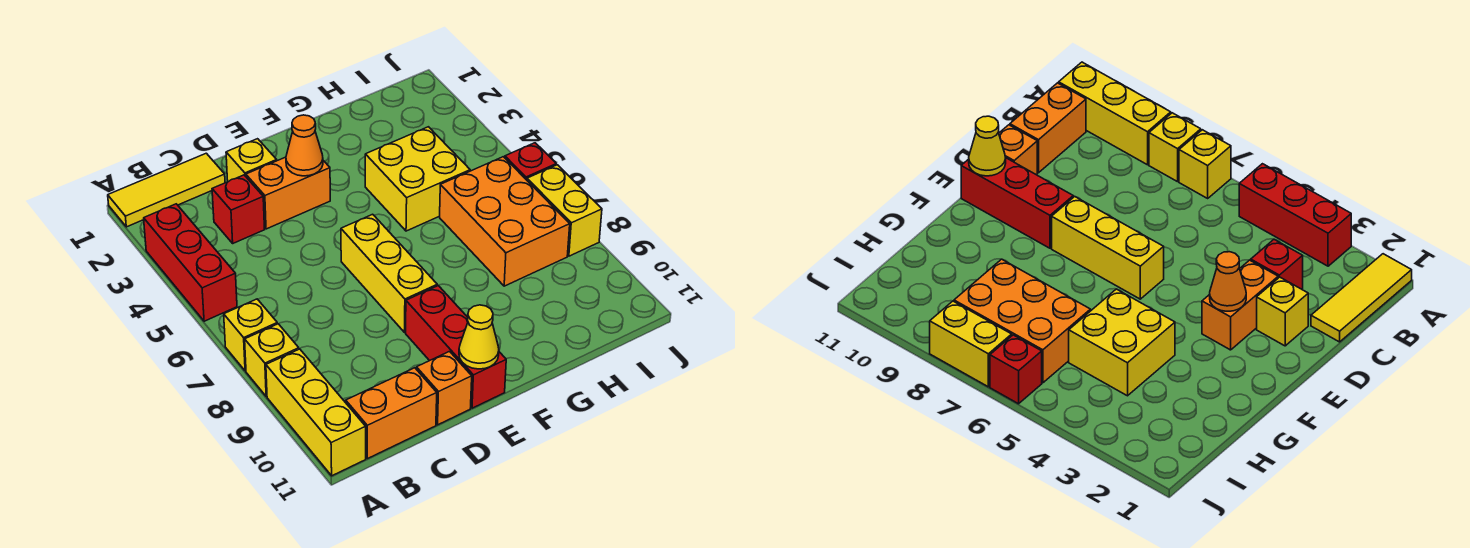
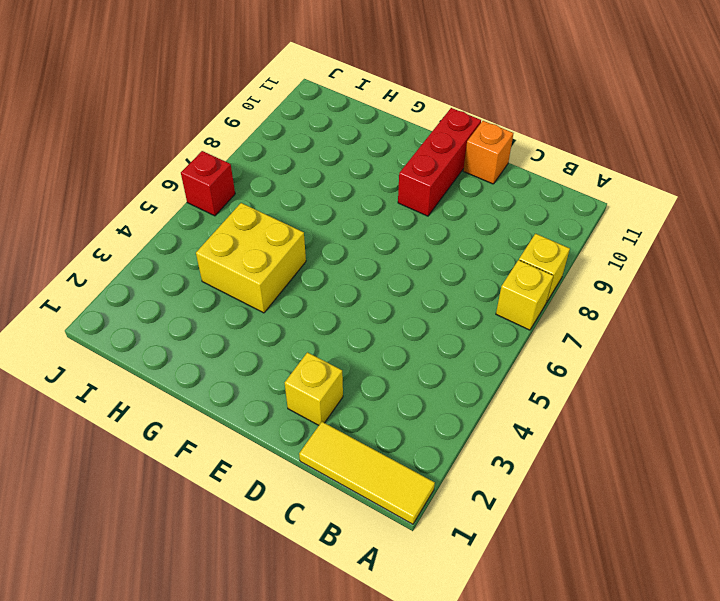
none -> red brick A3:A5 level 1
none -> yellow brick A9:A11 level 1
none -> orange brick B11:C11 level 1

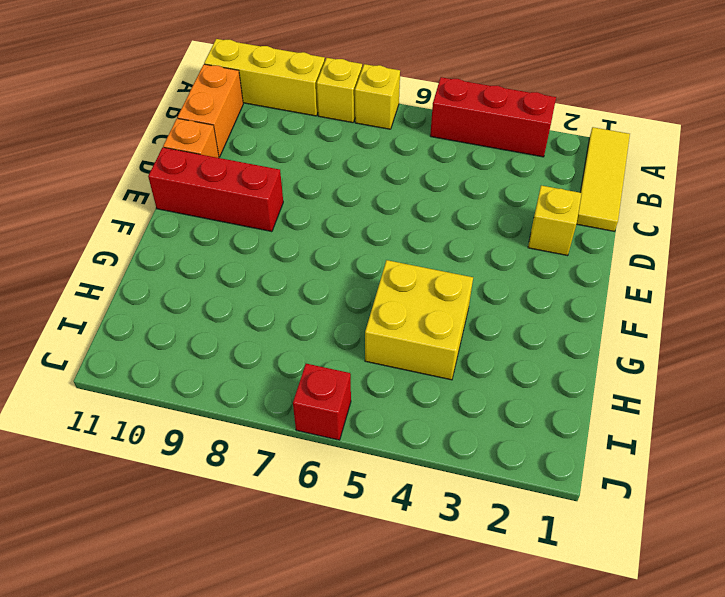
none -> red brick C3 level 1
none -> orange brick D3:E3 level 1
none -> yellow brick E6:E8 level 1

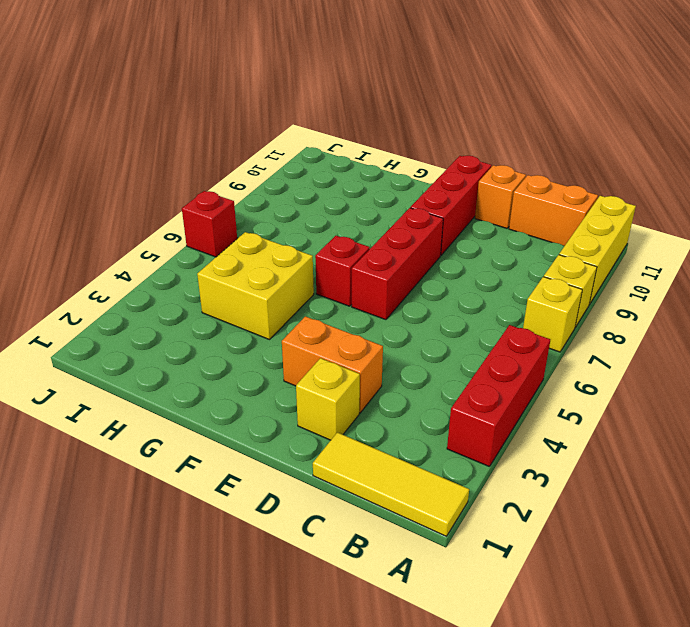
red brick E6:E8 level 1 -> yellow brick E6:E8 level 1
red brick F6 level 1 -> red brick C3 level 1
none -> orange brick H6:I8 level 1
none -> yellow brick J7:J8 level 1
none -> orange cone E3 level 2

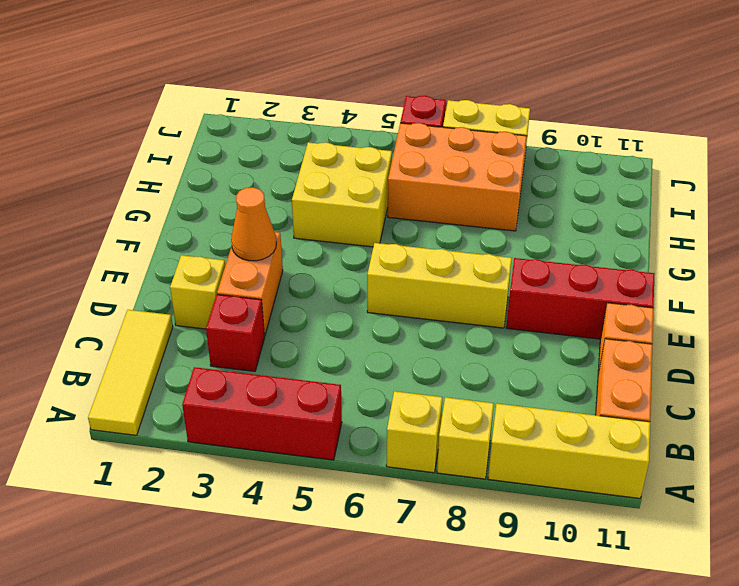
none -> yellow cone E11 level 2

